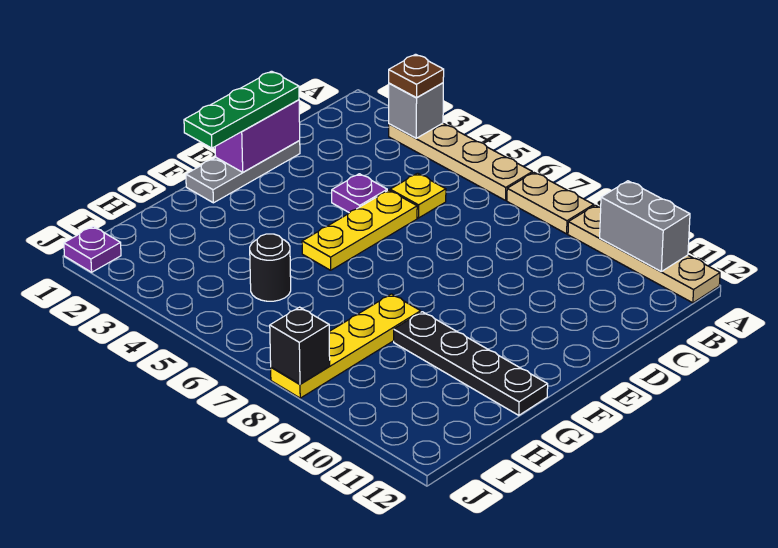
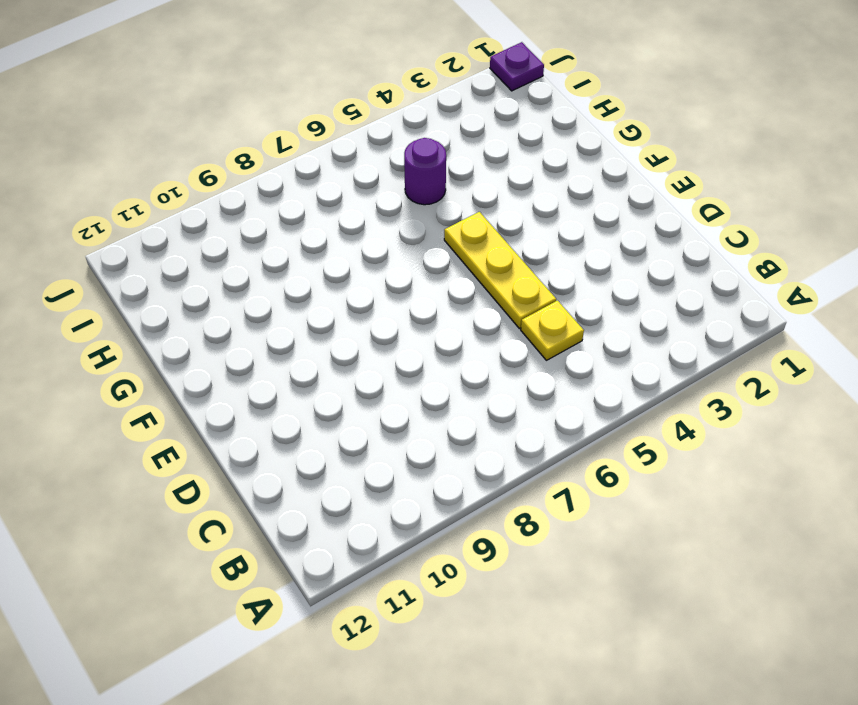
purple round brick H5 level 1 -> black round brick H5 level 1
none -> tan plate A3:A6 level 1
none -> tan plate A7:A8 level 1
none -> tan plate A9:A12 level 1

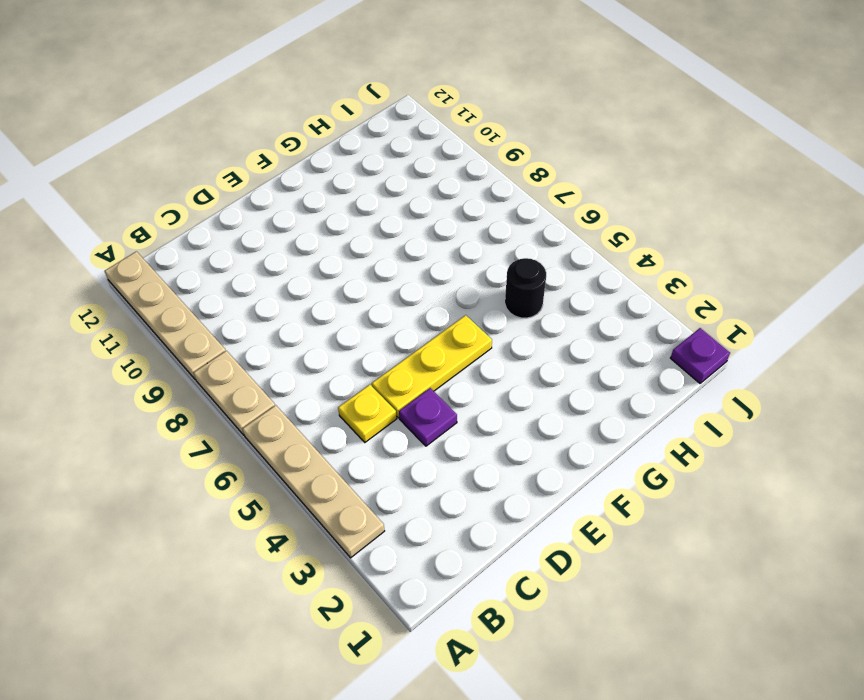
none -> grey plate D1:F1 level 1
none -> yellow plate G8:J8 level 1
none -> black plate G9:G12 level 1

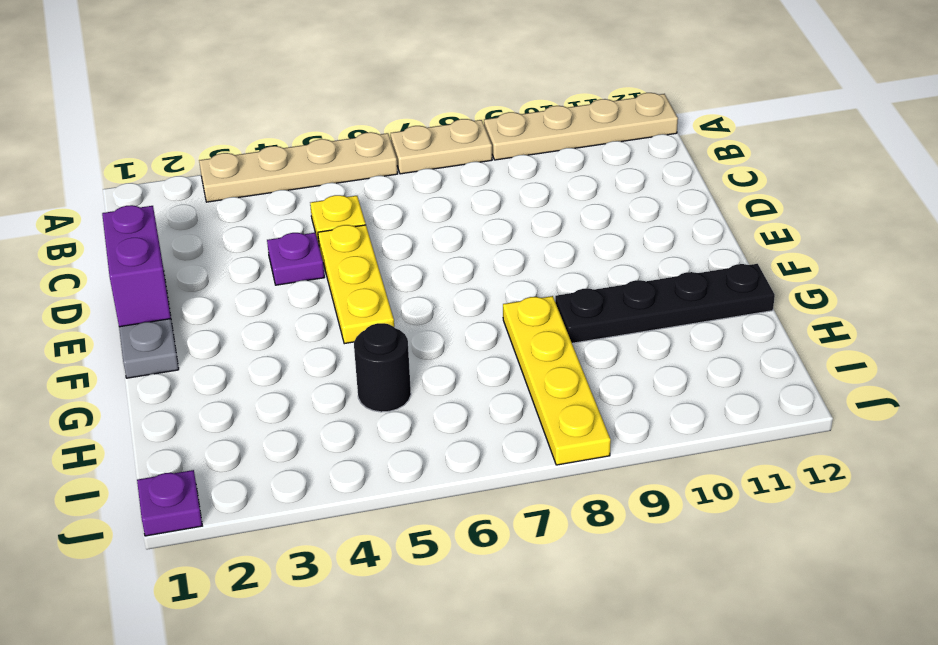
none -> grey brick A3 level 2
none -> grey brick A10:A11 level 2
none -> black brick J8 level 2

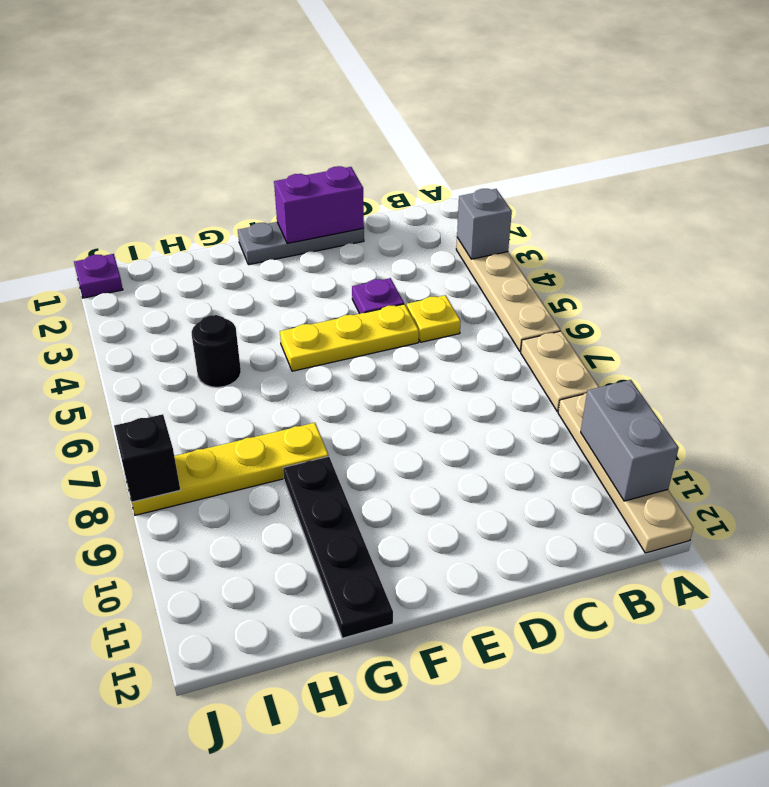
none -> brown plate A3 level 3
none -> green plate D1:F1 level 3

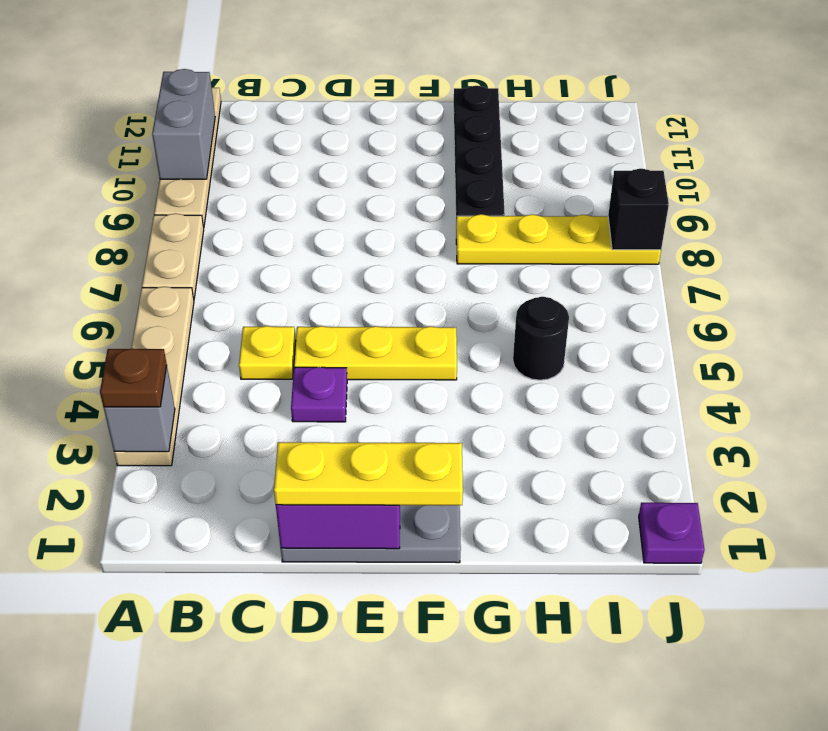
yellow plate D1:F1 level 3 -> green plate D1:F1 level 3

